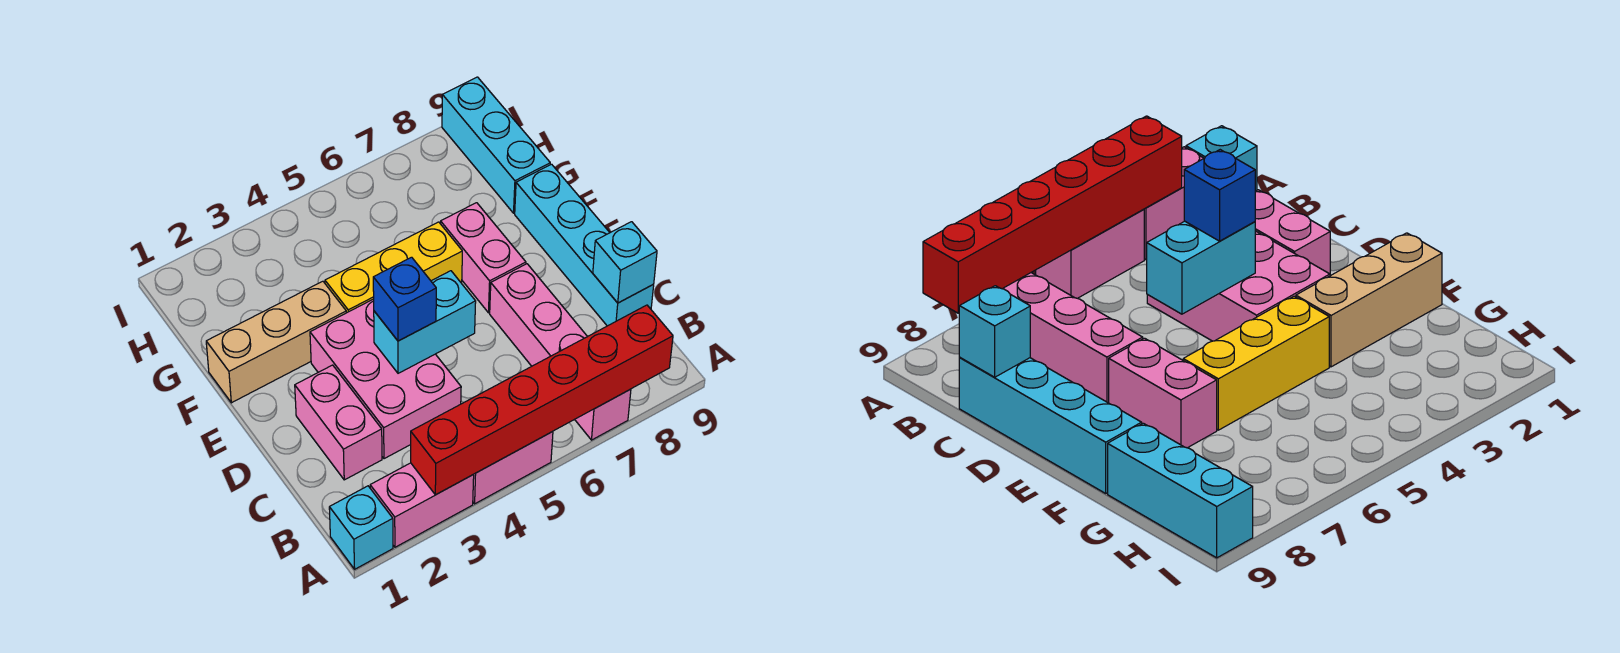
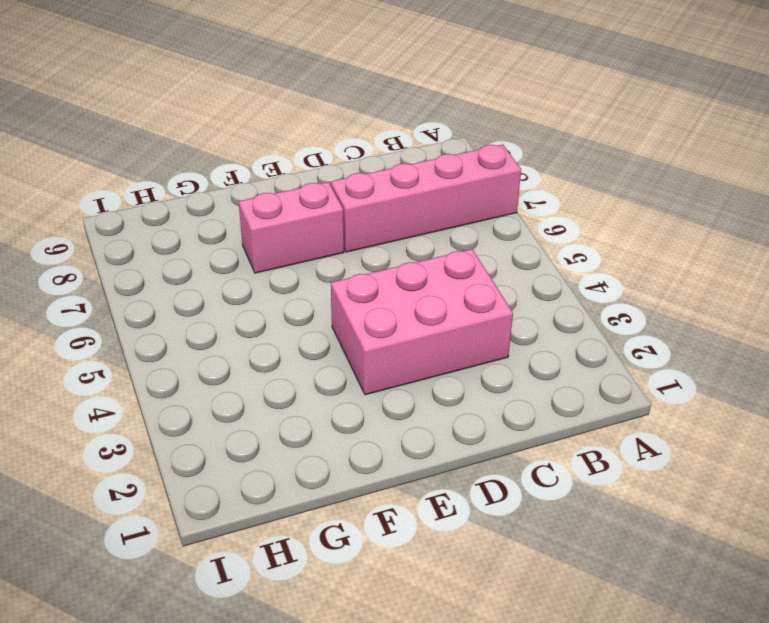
none -> cyan brick A1 level 1
none -> pink brick A2:A3 level 1
none -> pink brick A4:A5 level 1

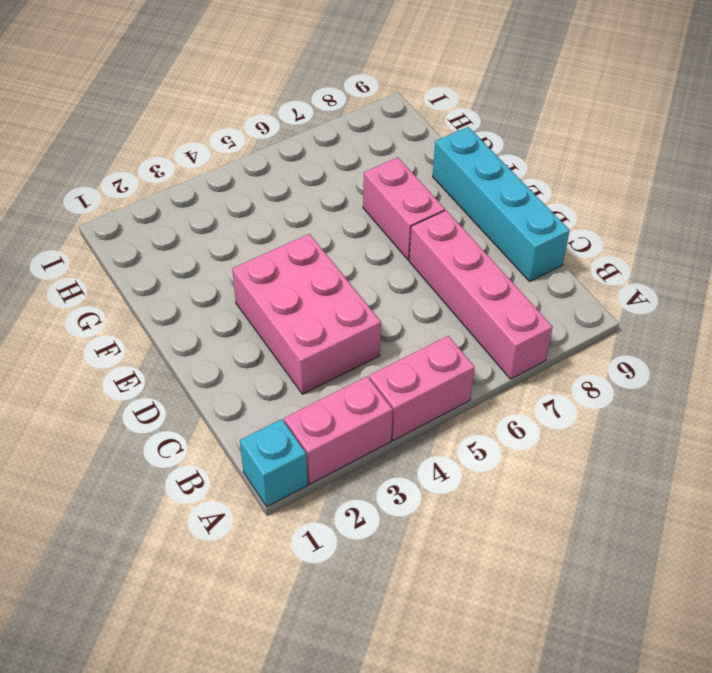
none -> pink brick C2:D2 level 1
none -> tan brick F1:F3 level 1
none -> yellow brick F4:F6 level 1

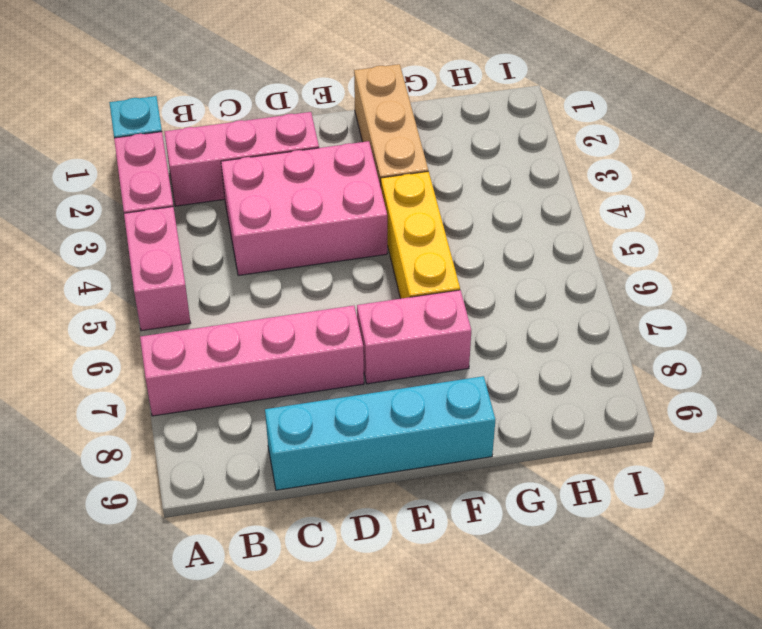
pink brick B2:D2 level 1 -> pink brick C2:D2 level 1
none -> cyan brick G9:I9 level 1
none -> red brick A3:A8 level 2
none -> cyan brick C9 level 2

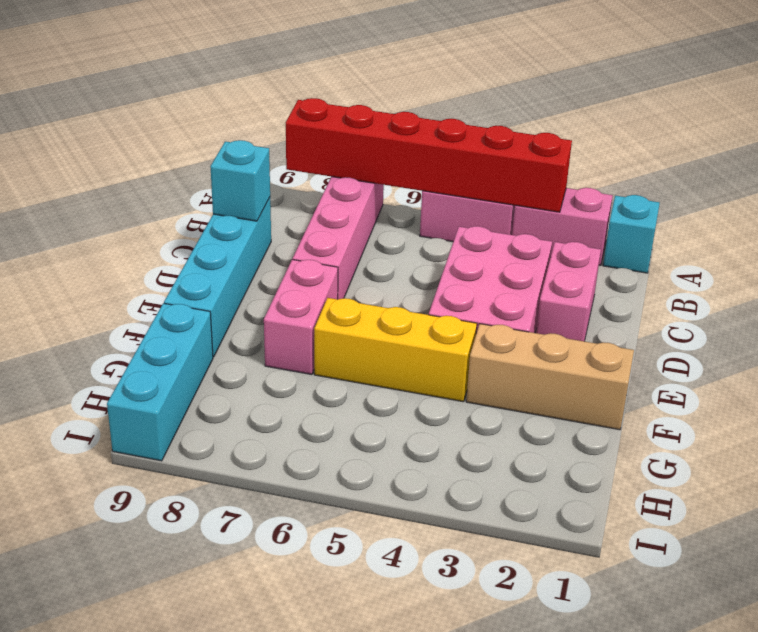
none -> cyan brick D4:D5 level 2
none -> blue brick D4 level 3

